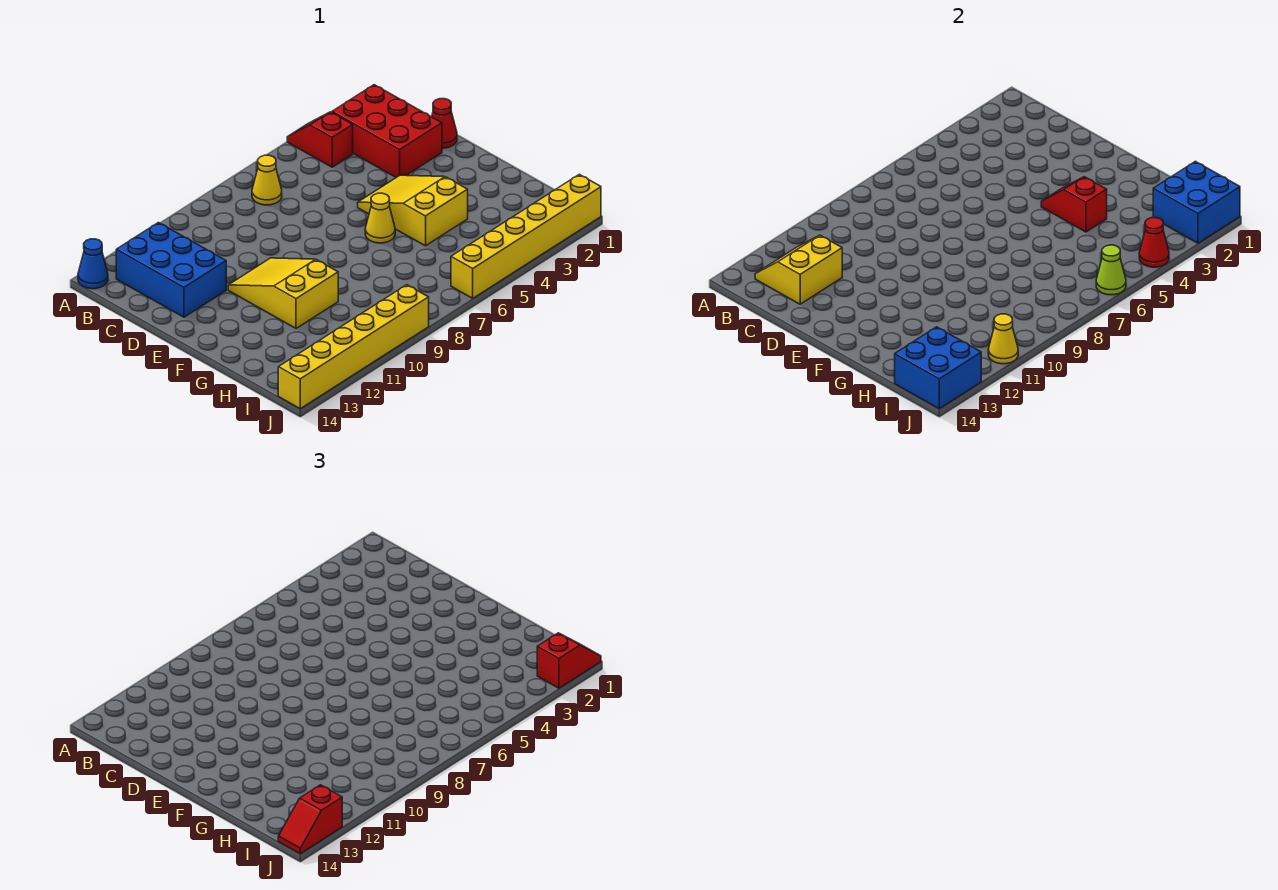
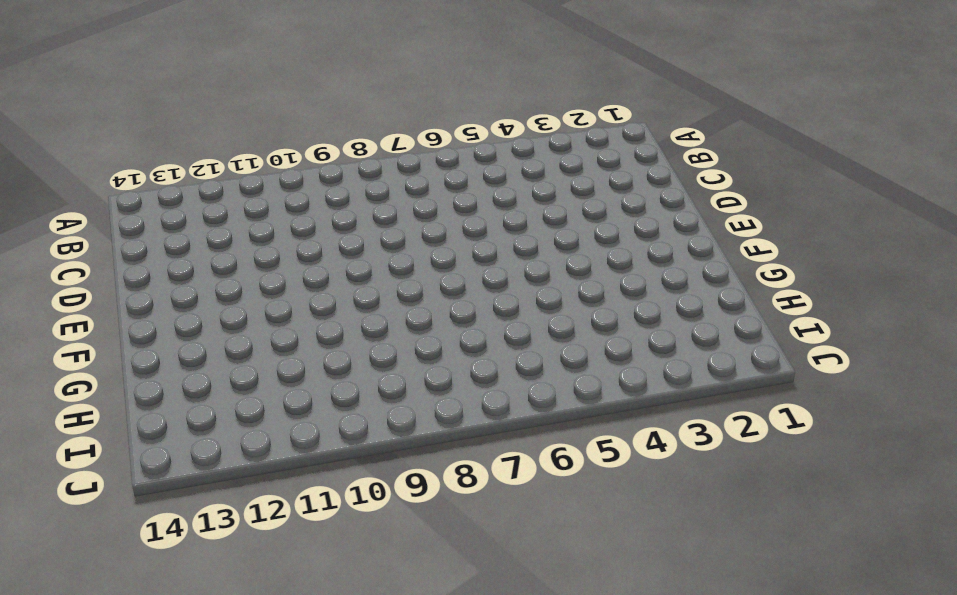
none -> red slope A4:B4 level 1 top B
none -> blue cone A14 level 1
none -> red brick B2:D3 level 1

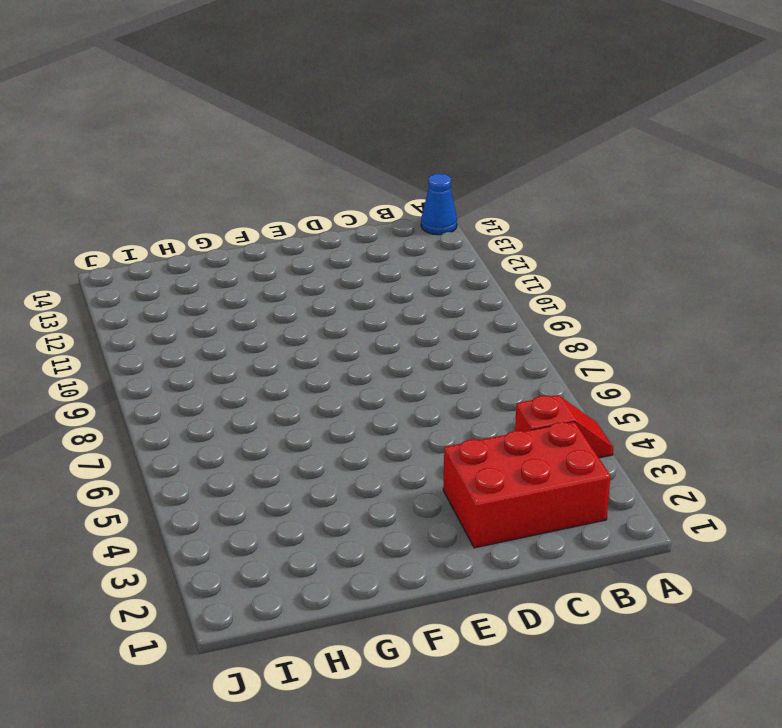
none -> yellow cone B7 level 1
none -> blue brick B12:D13 level 1
none -> red cone D1 level 1

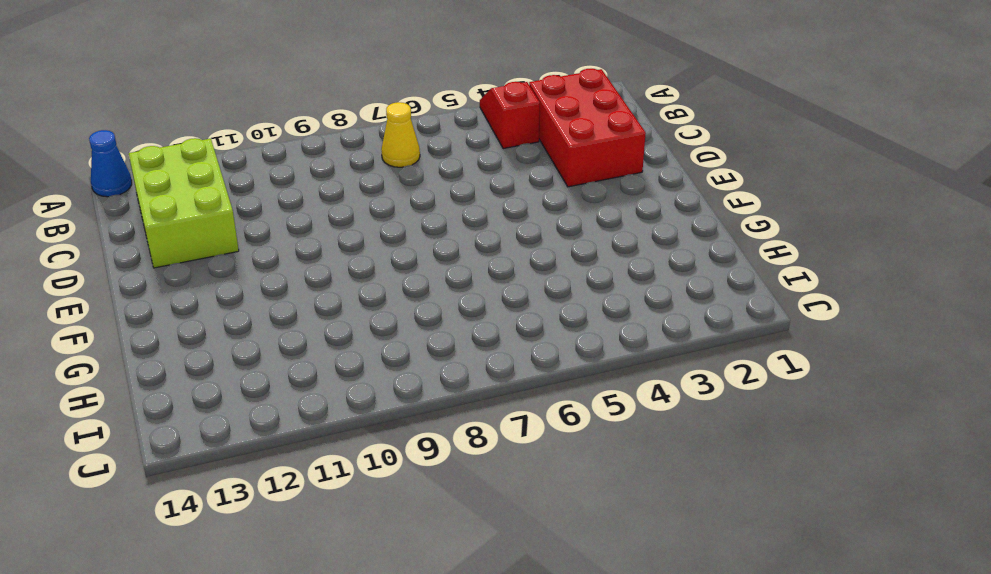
lime brick B12:D13 level 1 -> blue brick B12:D13 level 1
none -> red cone D1 level 1
none -> yellow slope E4:G5 level 1 top G
none -> yellow slope E10:G11 level 1 top G

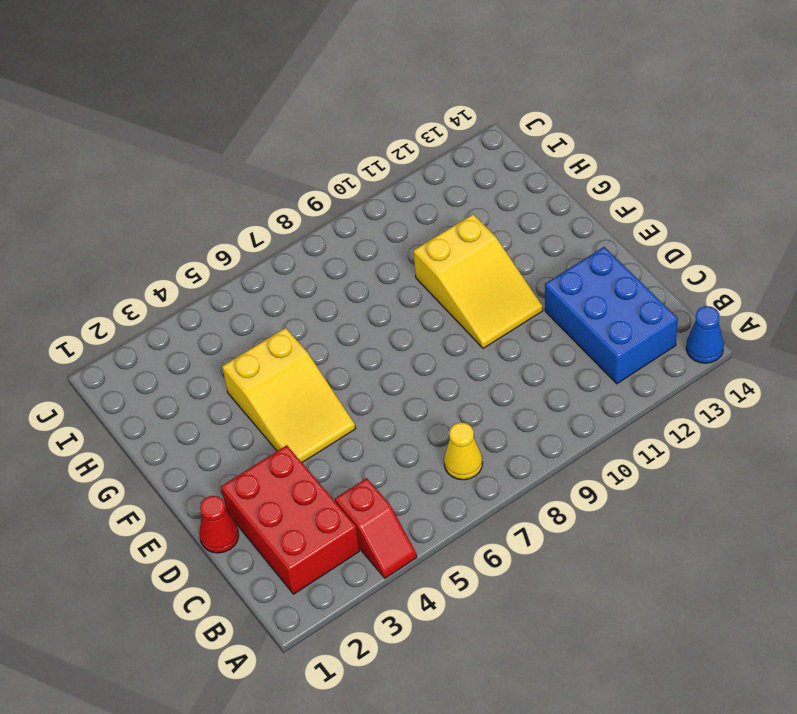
none -> yellow cone F6 level 1
none -> yellow brick J1:J6 level 1
none -> yellow brick J9:J14 level 1

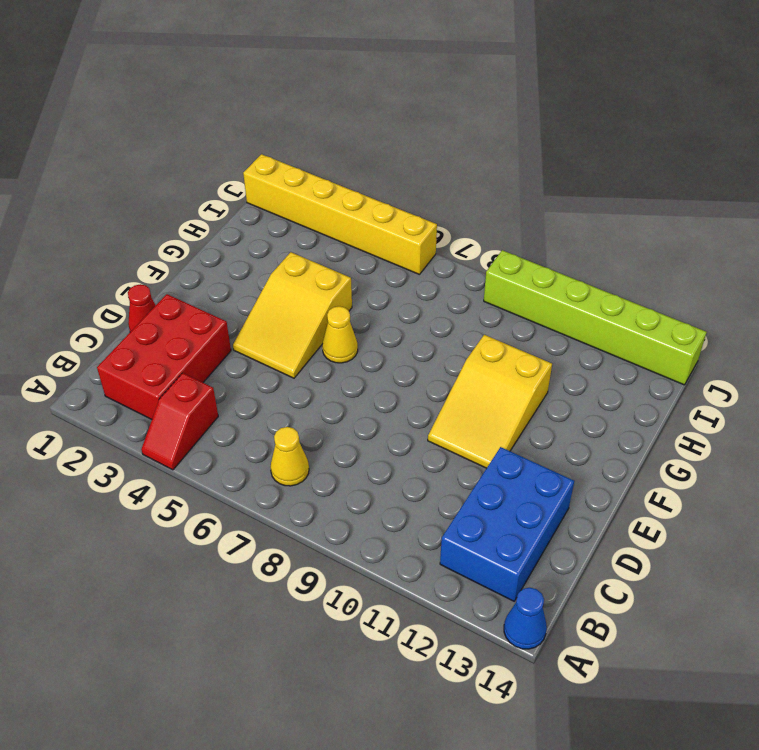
lime brick J9:J14 level 1 -> yellow brick J9:J14 level 1
none -> yellow slope B12:C13 level 2 top C
none -> red slope F4:G4 level 2 top G
none -> blue brick I1:J2 level 2

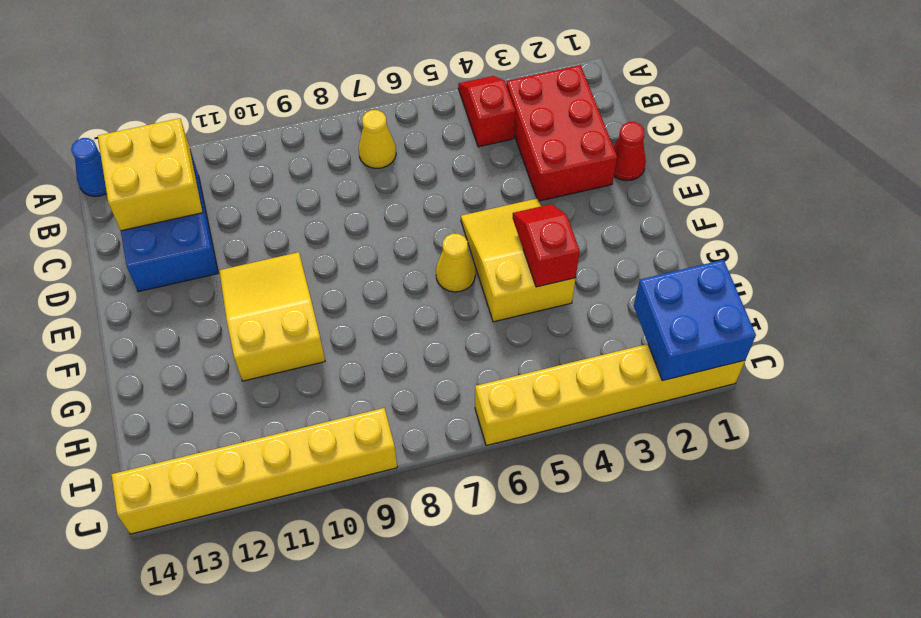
yellow brick B12:C13 level 2 -> yellow slope B12:C13 level 2 top C
none -> blue brick I13:J14 level 2
none -> red cone J4 level 2
none -> lime cone J6 level 2

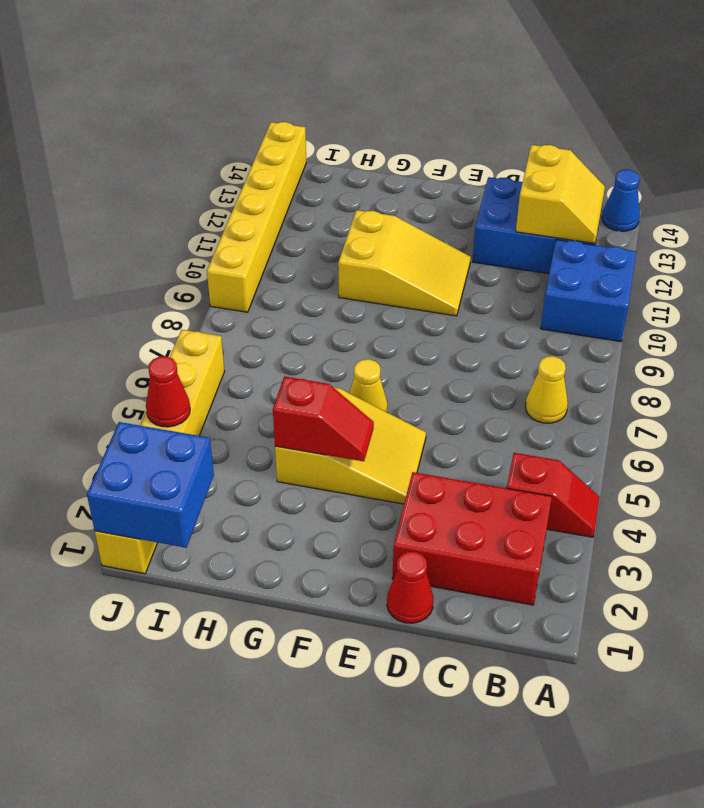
blue brick A10:B11 level 1 -> blue brick I13:J14 level 2
none -> lime cone J6 level 2
none -> yellow cone J11 level 2
none -> red slope J1:J2 level 3 top 2

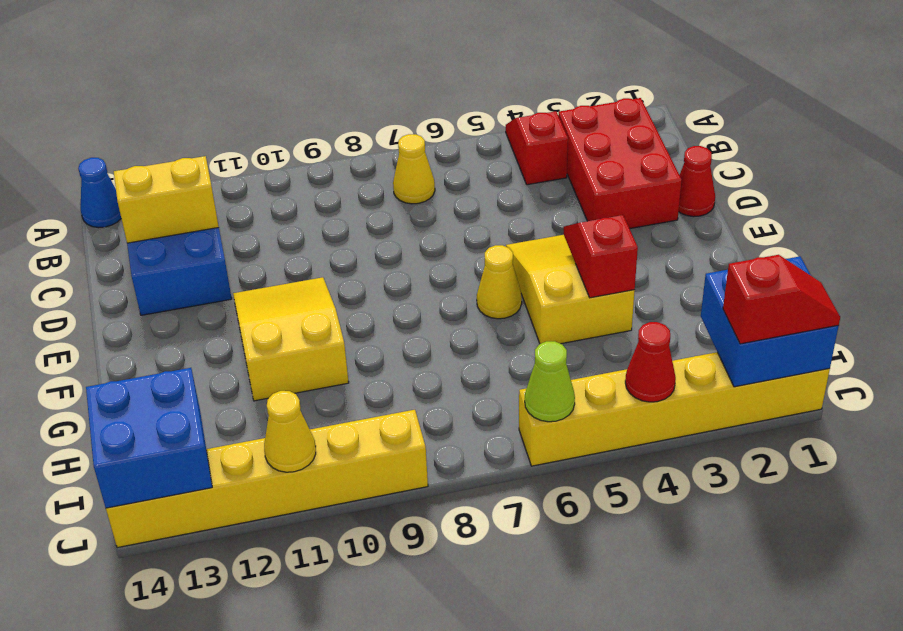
none -> red slope J13:J14 level 3 top 13

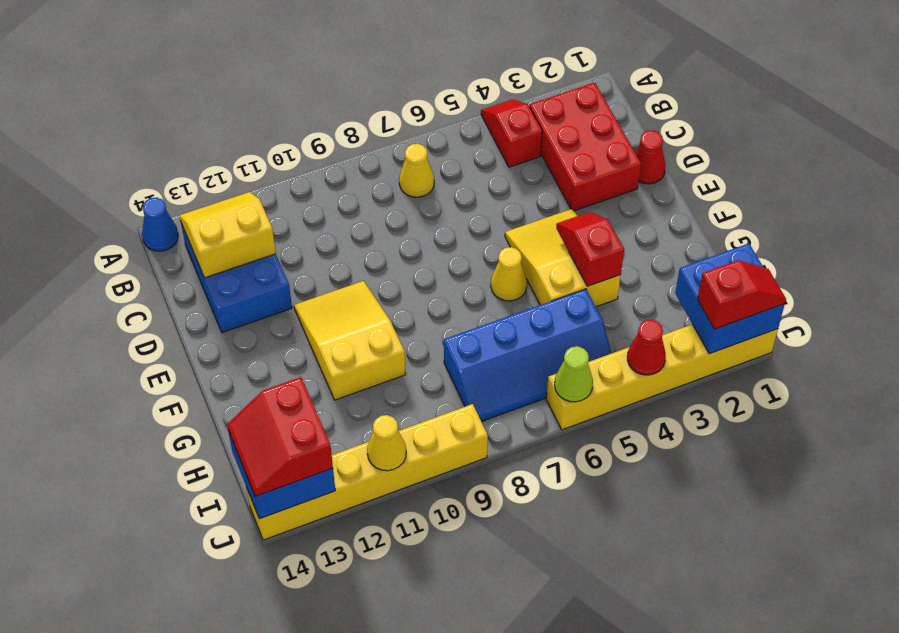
blue slope H5:I8 level 1 top H -> none
red slope I13:J14 level 3 top 13 -> red slope J13:J14 level 3 top 13

